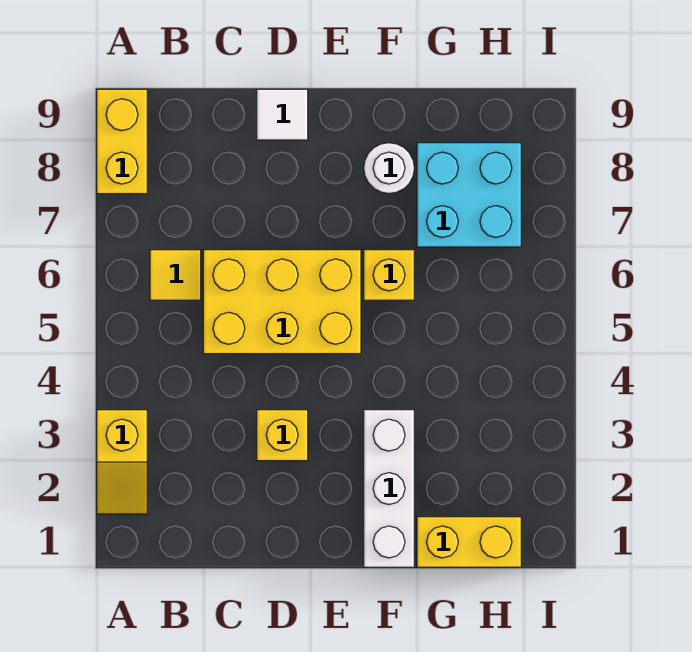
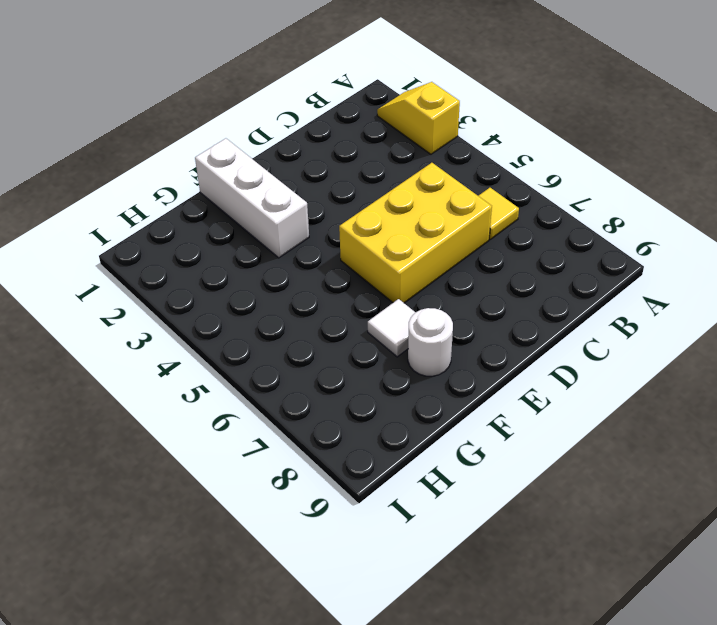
white tile F7 level 1 -> white tile D9 level 1
none -> yellow brick A8:A9 level 1
none -> yellow brick D3 level 1

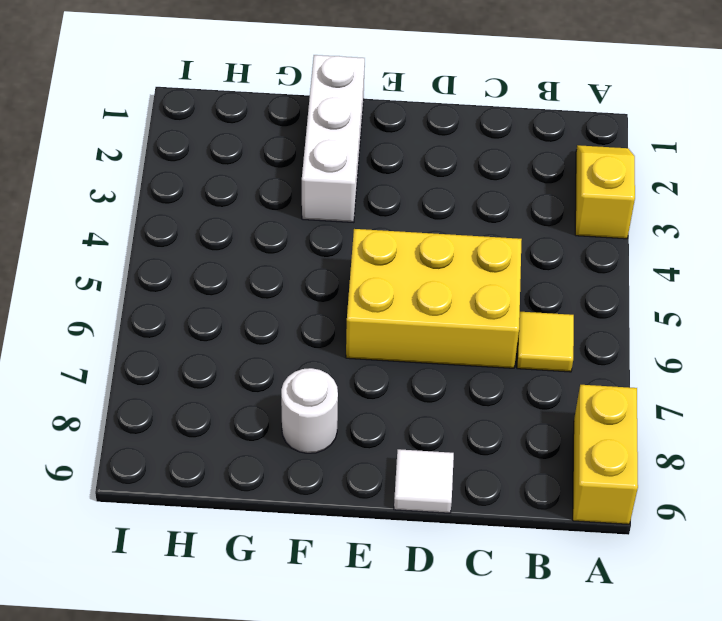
none -> yellow brick D3 level 1
none -> yellow brick F6 level 1

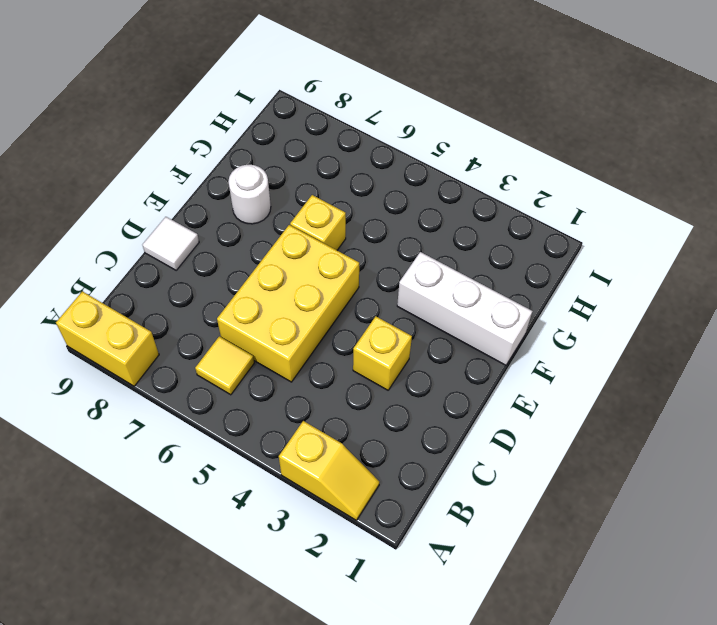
none -> yellow brick G1:H1 level 1
none -> cyan brick G7:H8 level 1

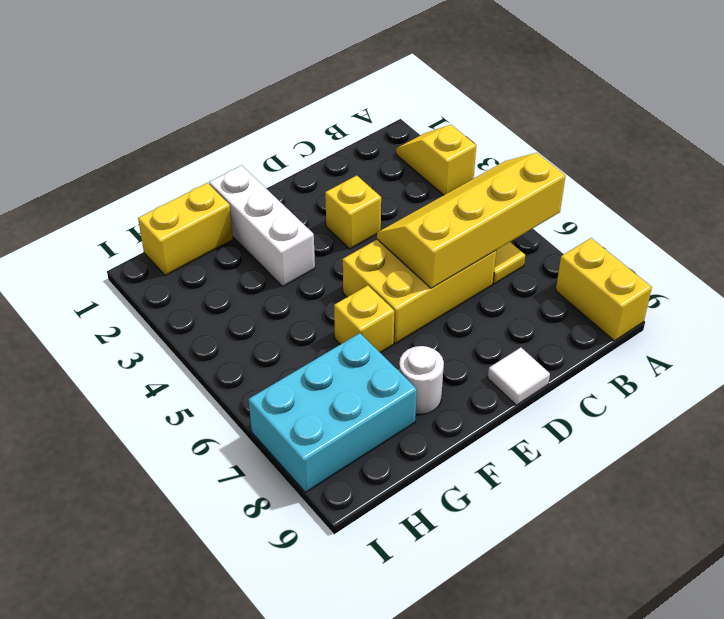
yellow slope A5:D6 level 2 top 6 -> none
cyan brick G7:I8 level 1 -> cyan brick G7:H8 level 1

